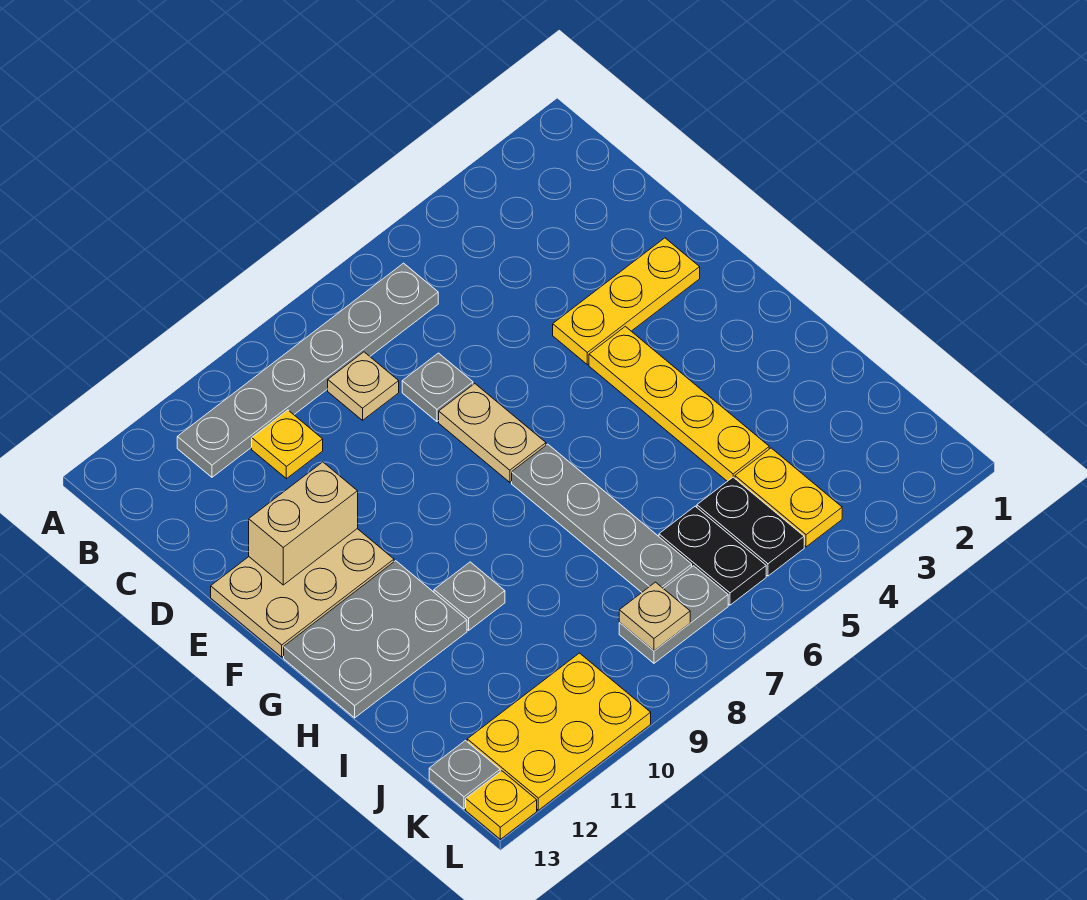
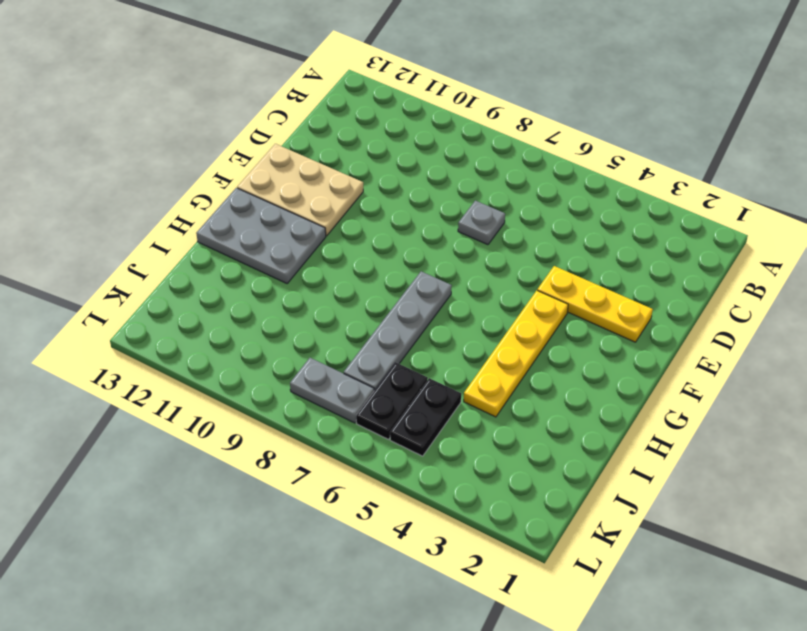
none -> grey plate B6:B11 level 1
none -> tan plate C8 level 1
none -> yellow plate C10 level 1

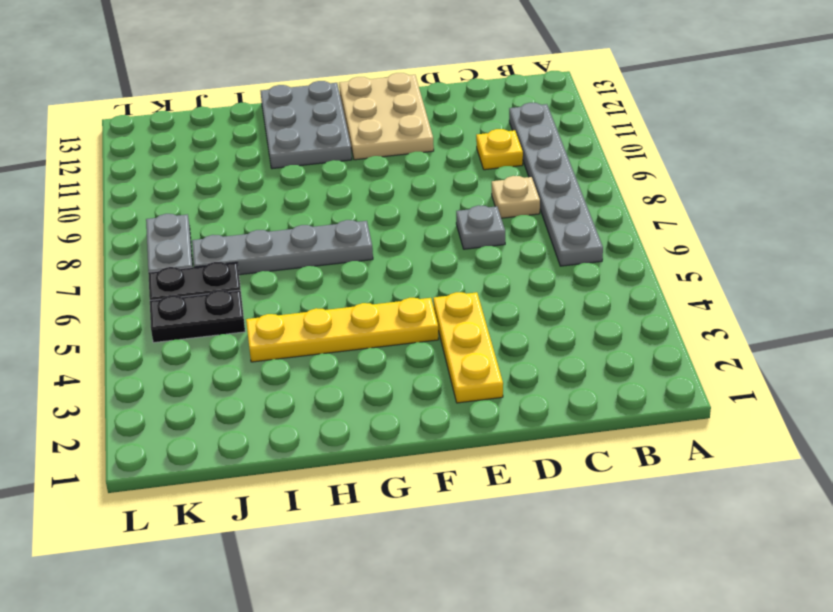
none -> tan plate E7:F7 level 1
none -> grey plate H10 level 1
none -> yellow plate J4:K4 level 1

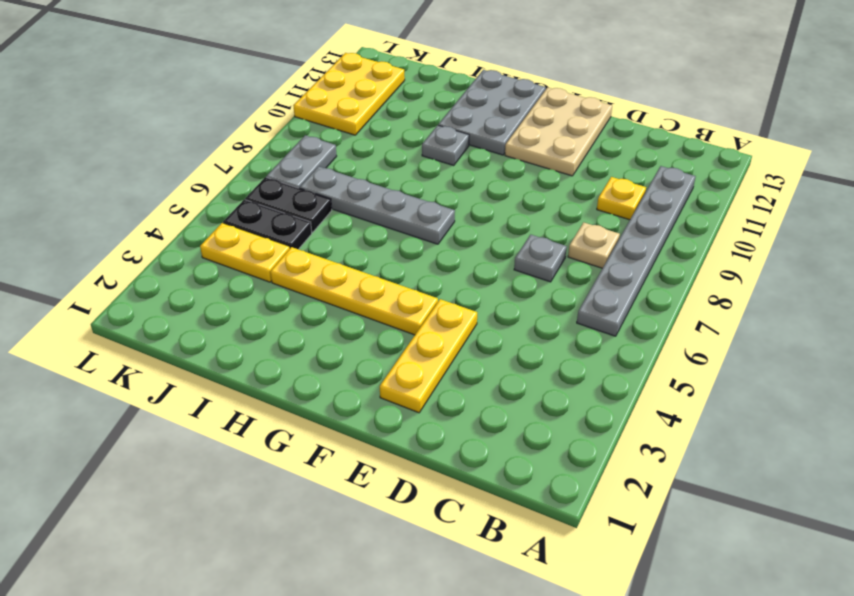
none -> tan plate E7:F7 level 1
none -> grey plate K13 level 1
none -> yellow plate L13 level 1

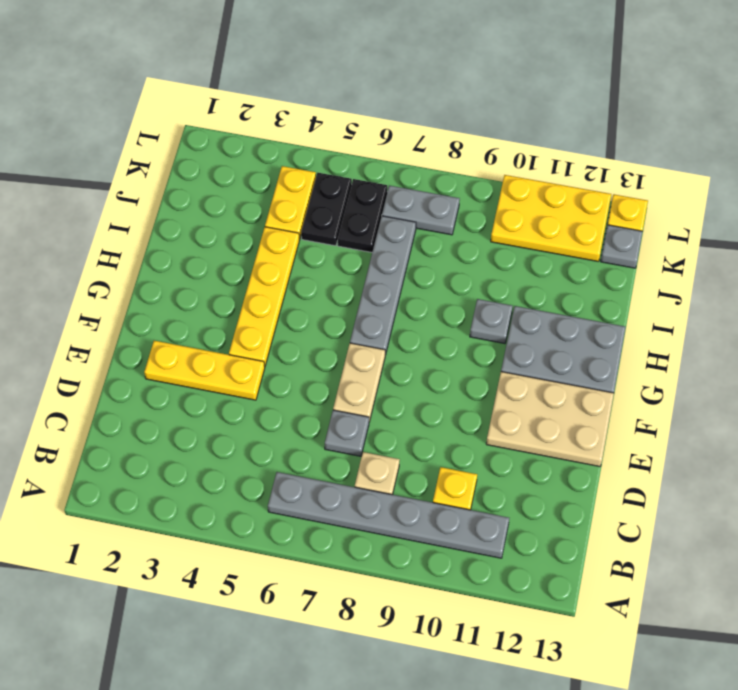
none -> tan brick E11:E12 level 2
none -> tan plate K8 level 2

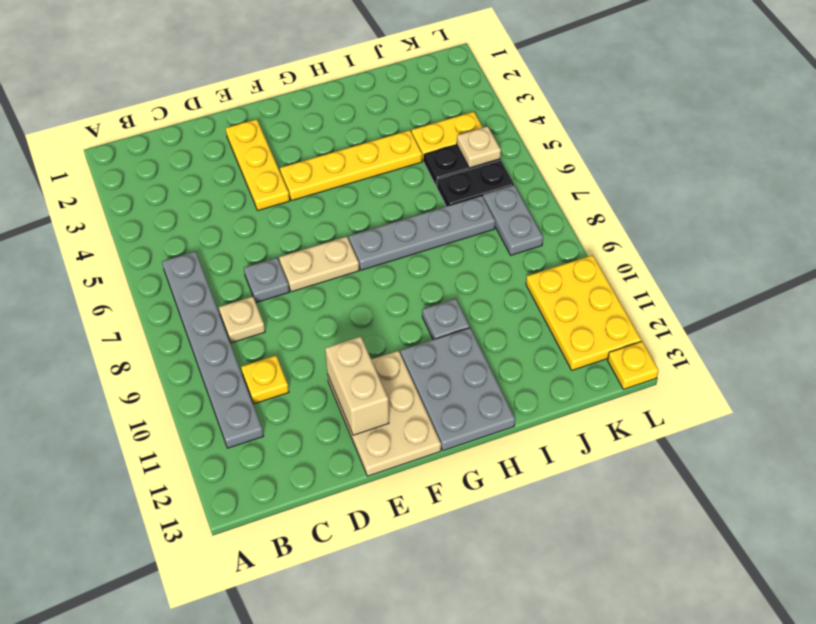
tan plate K5 level 2 -> tan plate K8 level 2
none -> grey plate K13 level 1

